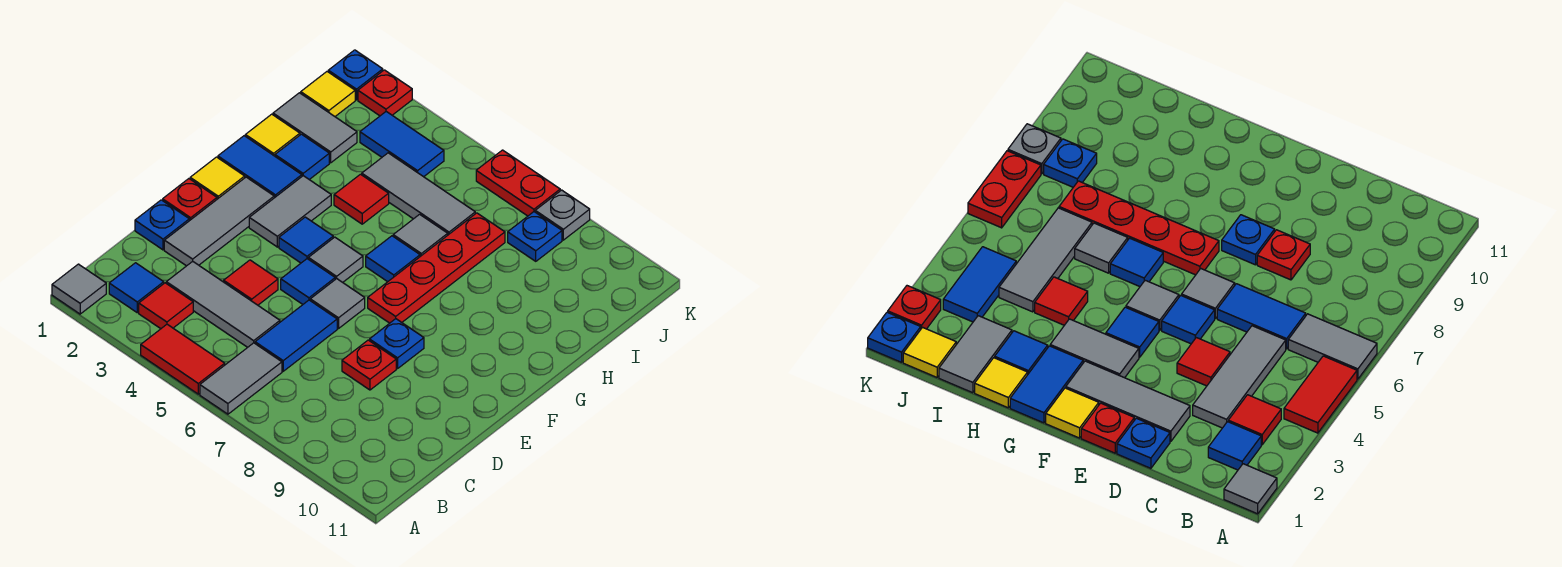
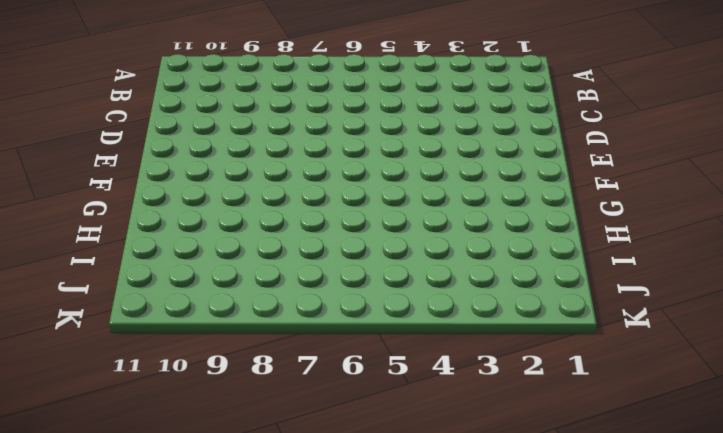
none -> grey tile A1 level 1
none -> red tile A4:A5 level 1
none -> grey tile A6:B6 level 1
none -> blue tile B2 level 1

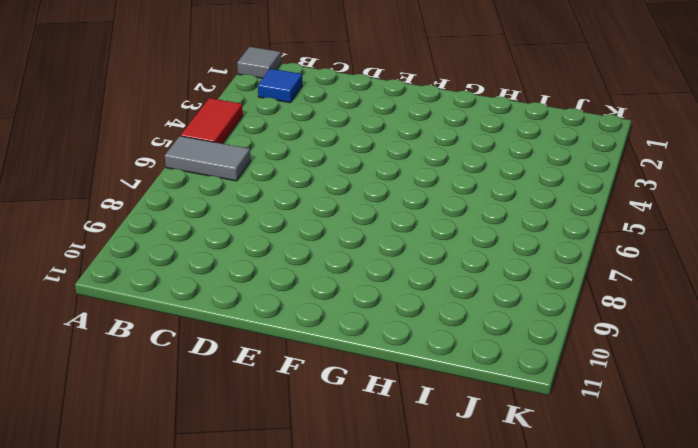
none -> red tile B3 level 1
none -> grey tile C3:C5 level 1
none -> blue tile C6:D6 level 1
none -> blue plate D1 level 1

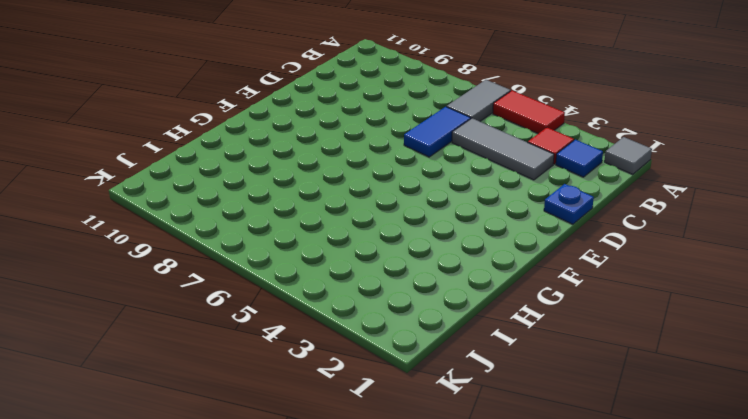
none -> grey tile D2:F2 level 1
none -> red tile D4 level 1
none -> red plate D8 level 1
none -> red plate E1 level 1

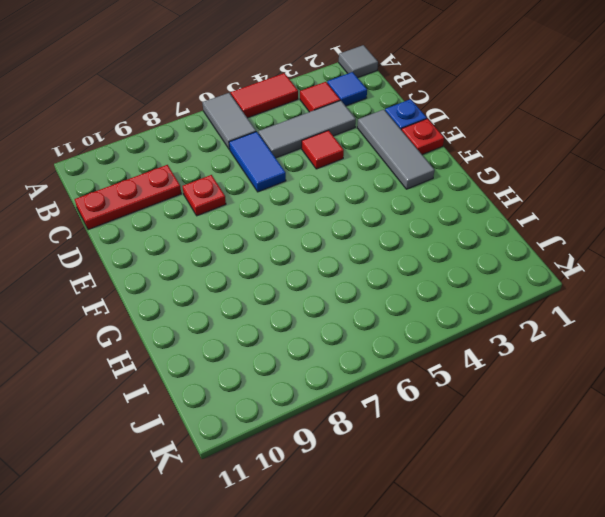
red plate C9:C11 level 1 -> none
none -> blue tile E5 level 1
none -> grey tile E6 level 1
none -> blue plate E8 level 1
none -> yellow tile F1 level 1

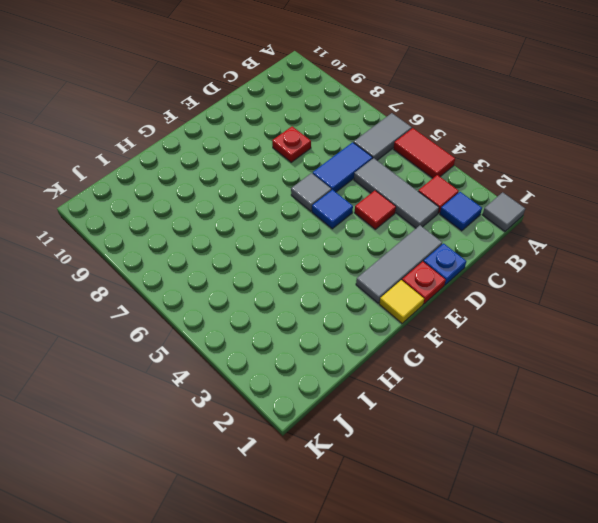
none -> blue plate E8 level 1
none -> grey tile F3:G3 level 1
none -> blue tile F4 level 1
none -> grey tile F5 level 1

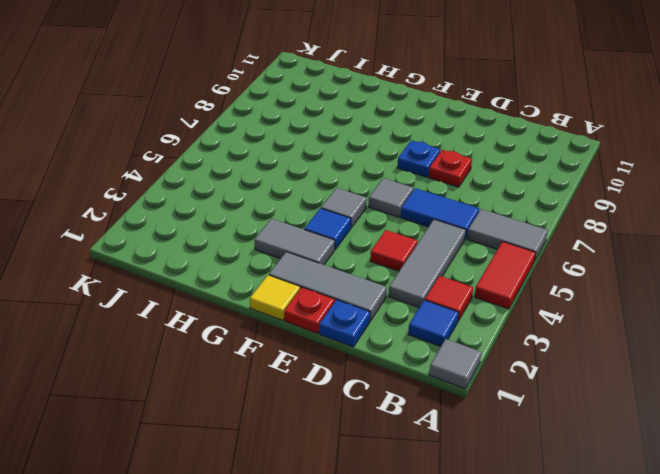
none -> blue tile E5 level 1
none -> red plate F7:I7 level 1
none -> blue tile G1:G2 level 1
none -> blue tile G6 level 1

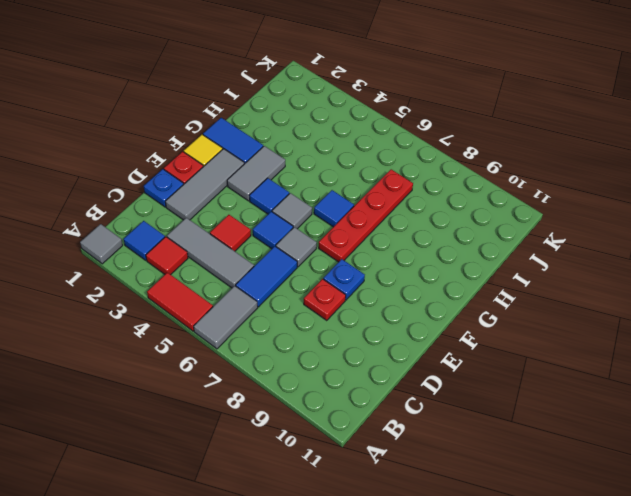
none -> yellow tile H1 level 1
none -> blue tile H2 level 1
none -> red tile H4 level 1
none -> grey tile H6 level 1

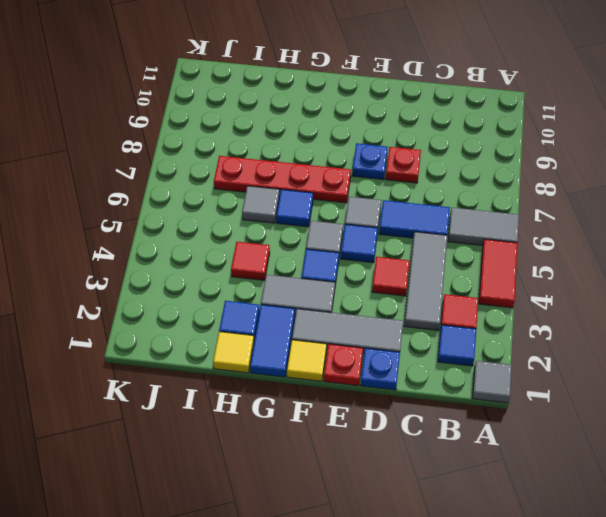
none -> grey tile I1:I2 level 1
none -> grey tile I4:I6 level 1
none -> yellow tile J1 level 1
none -> blue tile J3:J4 level 1

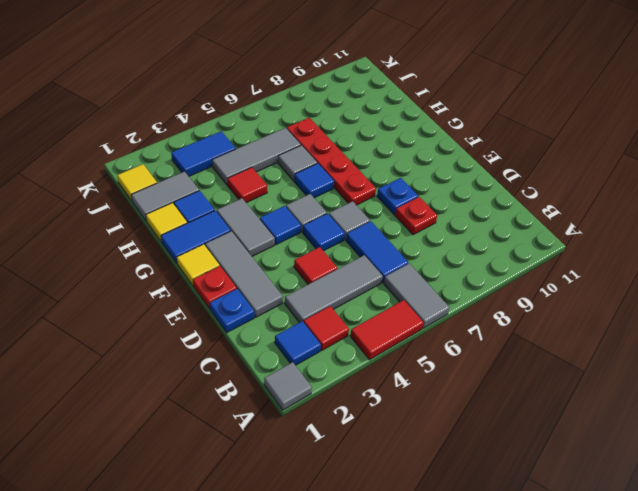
none -> blue plate J8 level 1
none -> blue plate K1 level 1
none -> red plate K2 level 1
none -> red plate K6:K7 level 1

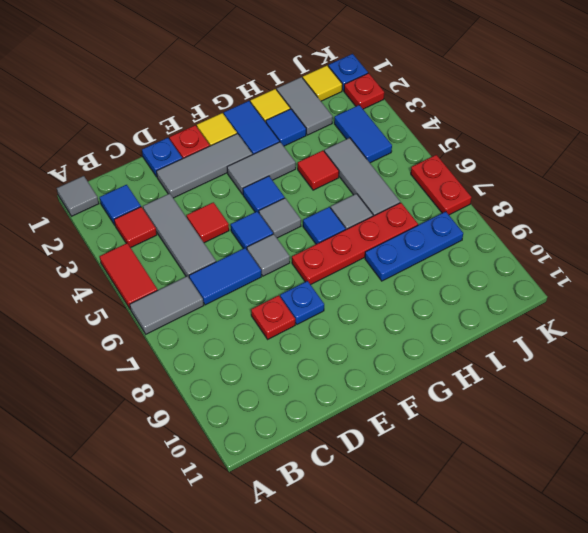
blue plate H8:J8 level 1 -> blue plate J8 level 1
none -> grey plate K8 level 1

